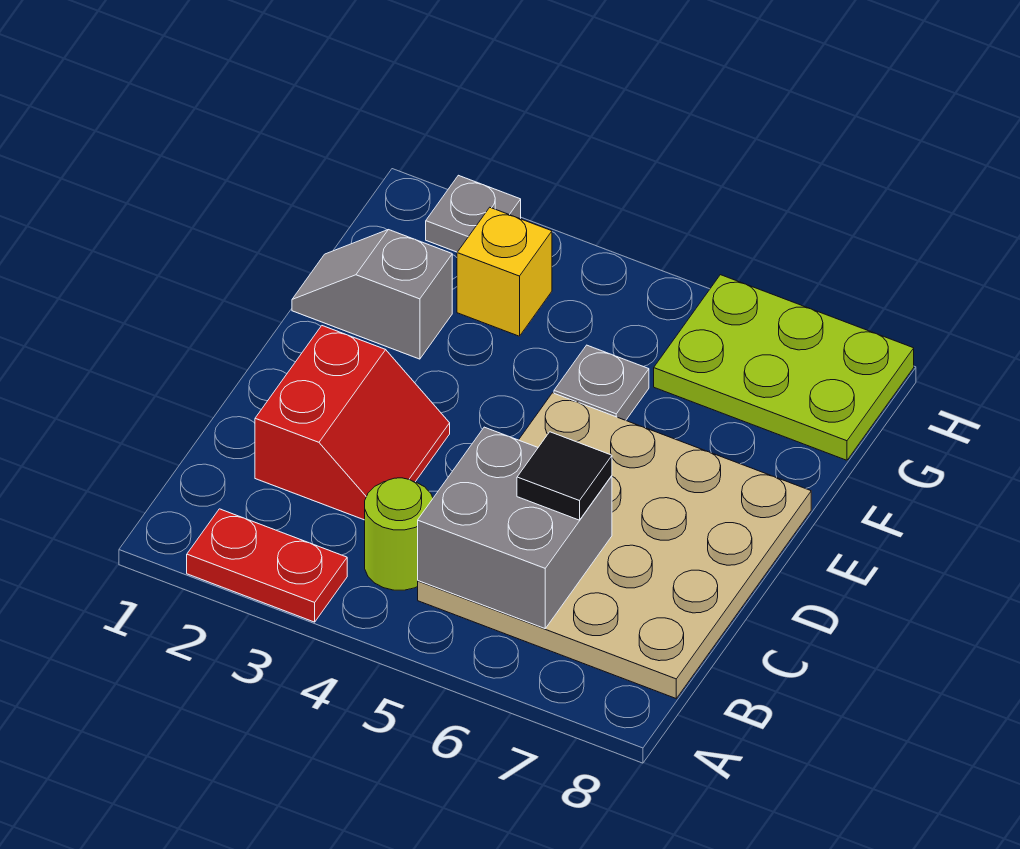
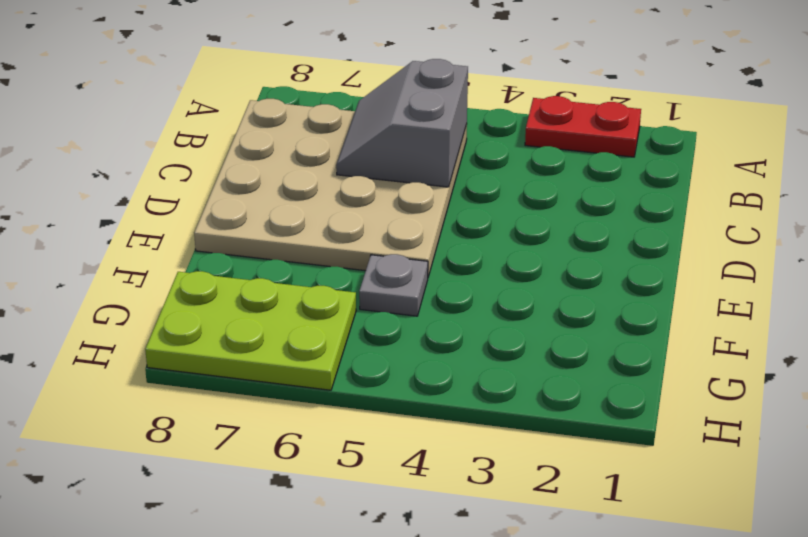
grey slope B5:C6 level 2 top 5 -> grey brick B5:C6 level 2
none -> lime round brick B4 level 1
none -> red slope C2:D3 level 1 top 2

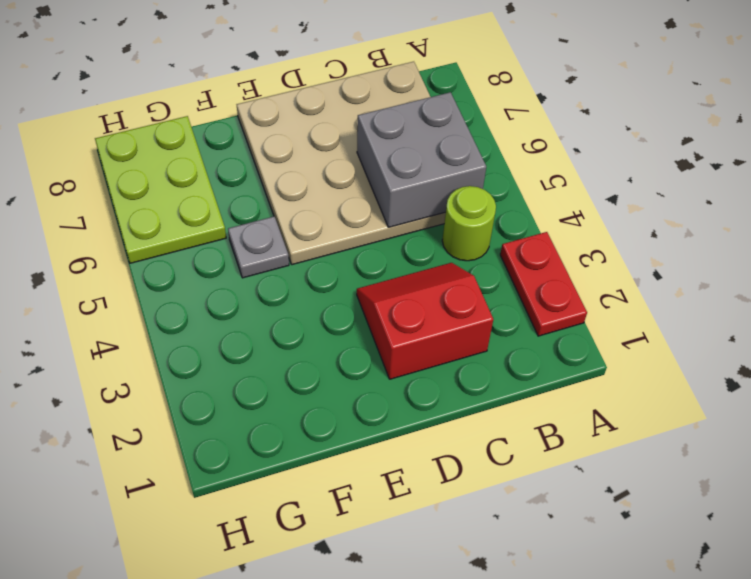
none -> grey slope F1:F2 level 1 top 2
none -> yellow brick G3 level 1

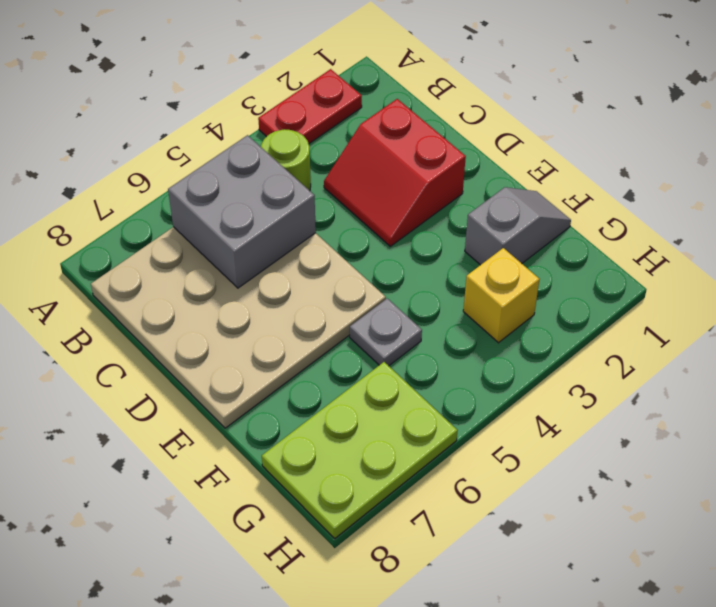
none -> grey plate H2 level 1
none -> black tile C6 level 3

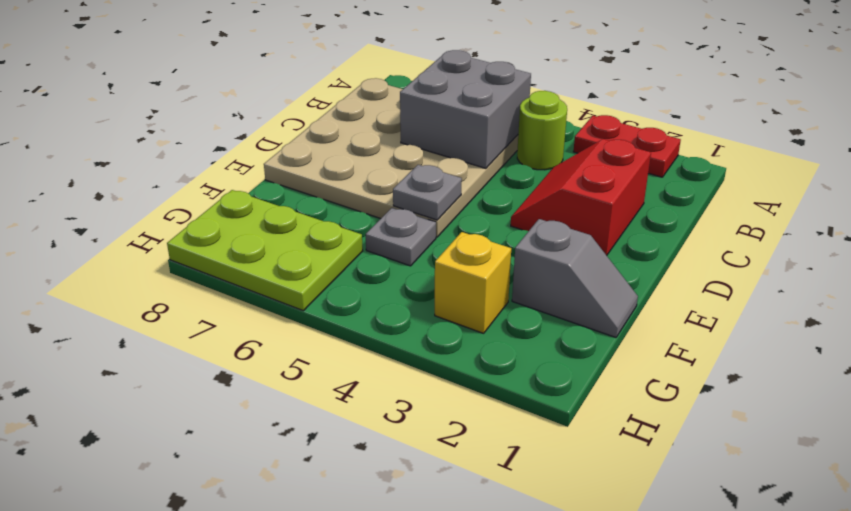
grey plate E5 level 2 -> grey plate H2 level 1
none -> black tile C6 level 3

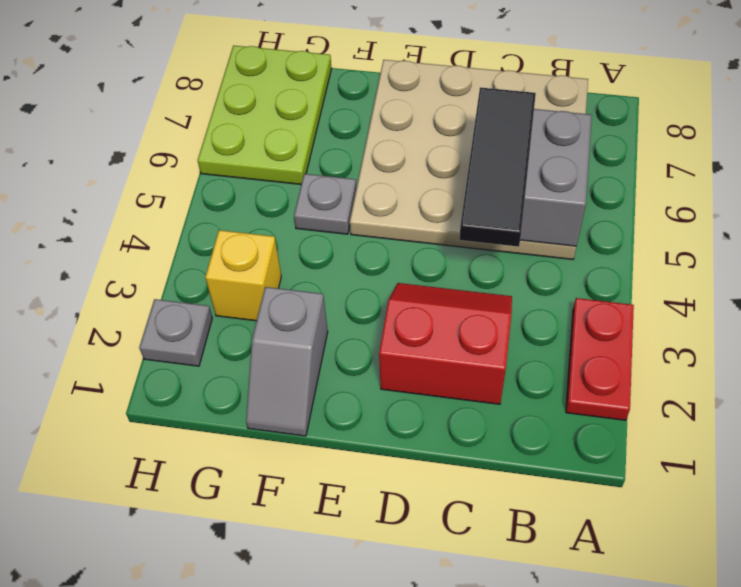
black tile C4:C6 level 3 -> black tile C6 level 3
none -> lime round brick B4 level 1

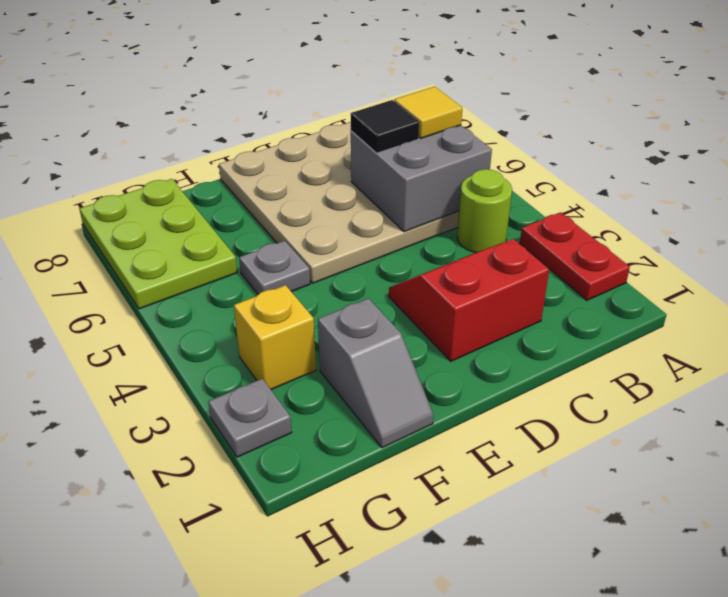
yellow tile B6 level 3 -> none

